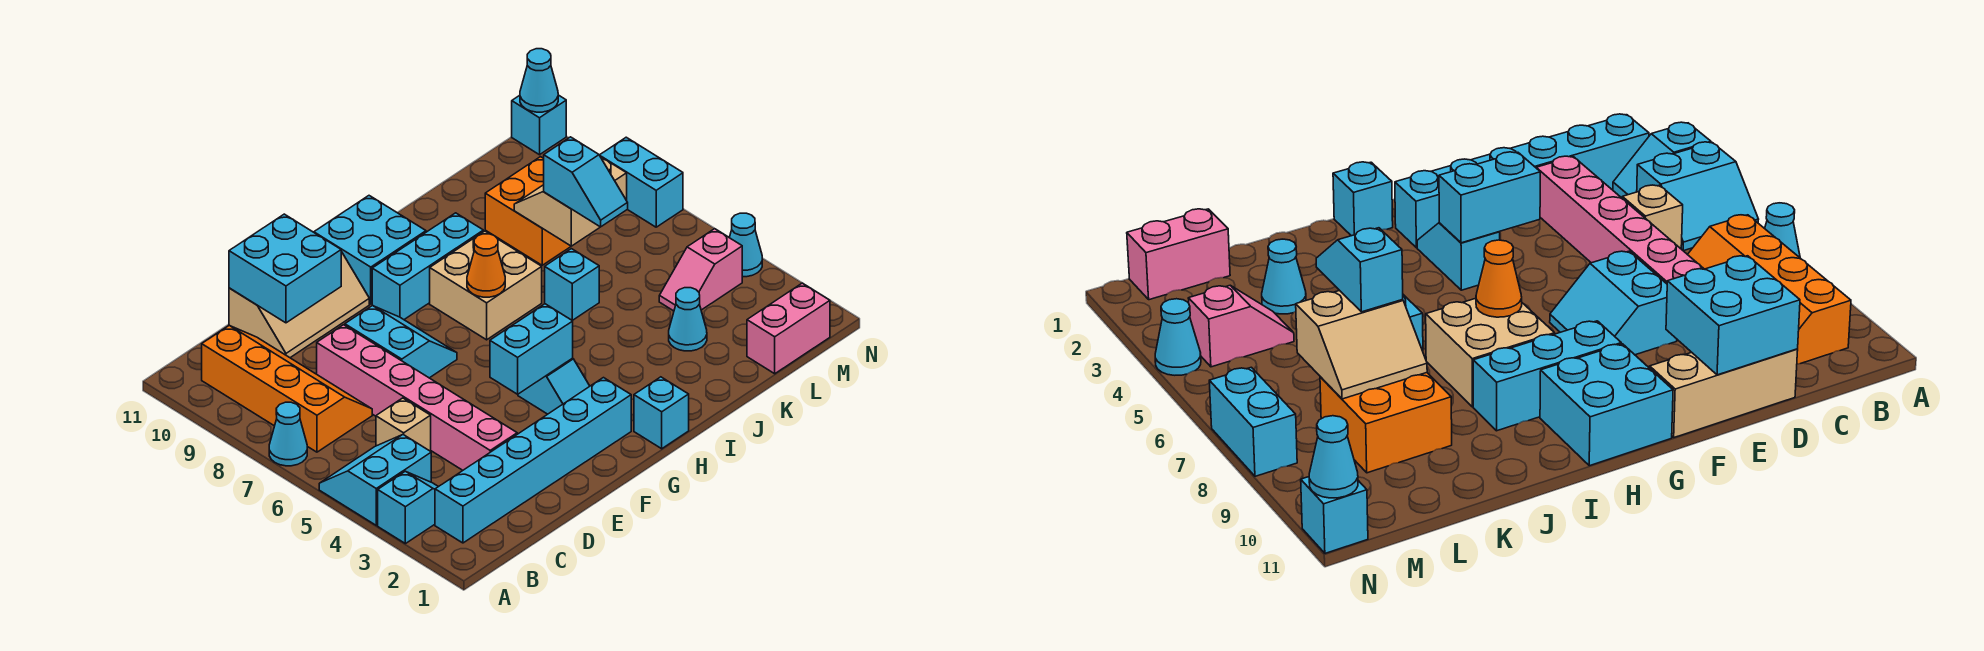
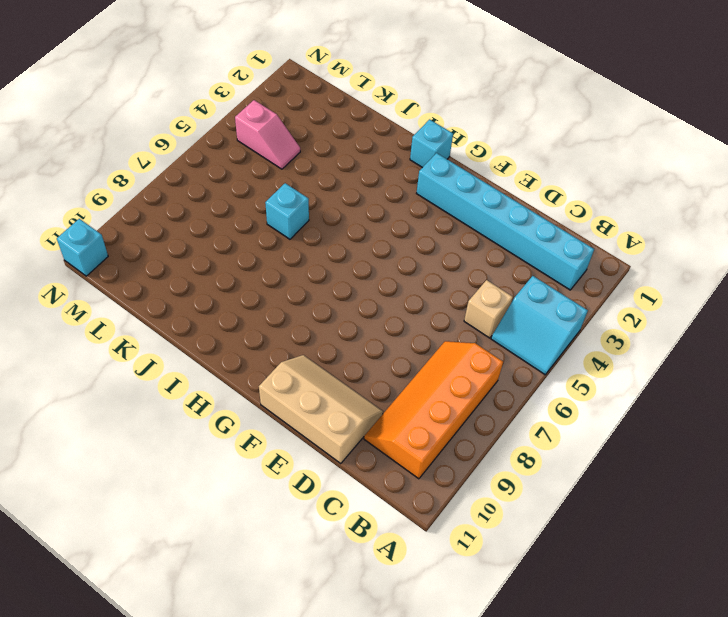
none -> cyan slope A3:B3 level 1 top A
none -> cyan cone A7 level 1
none -> pink brick D3:D8 level 1

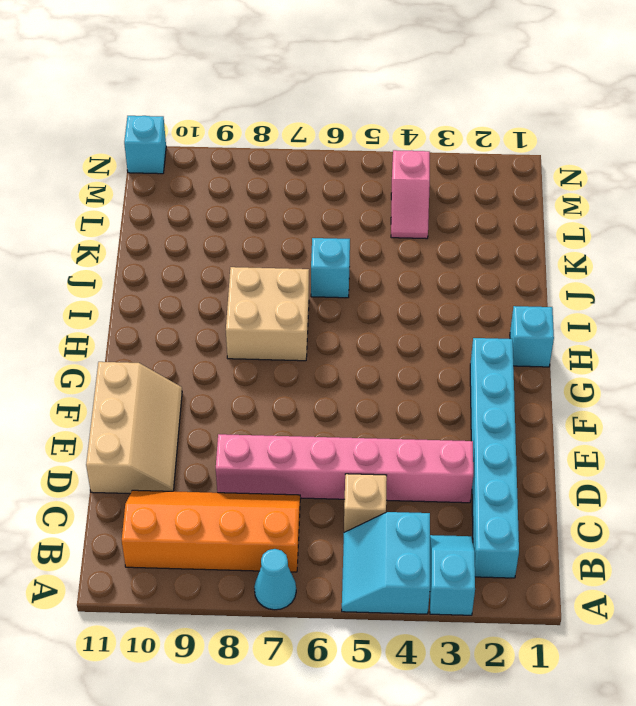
none -> cyan slope E7:F8 level 1 top E
none -> cyan slope G3:G4 level 1 top 4
none -> cyan brick G9:I9 level 1

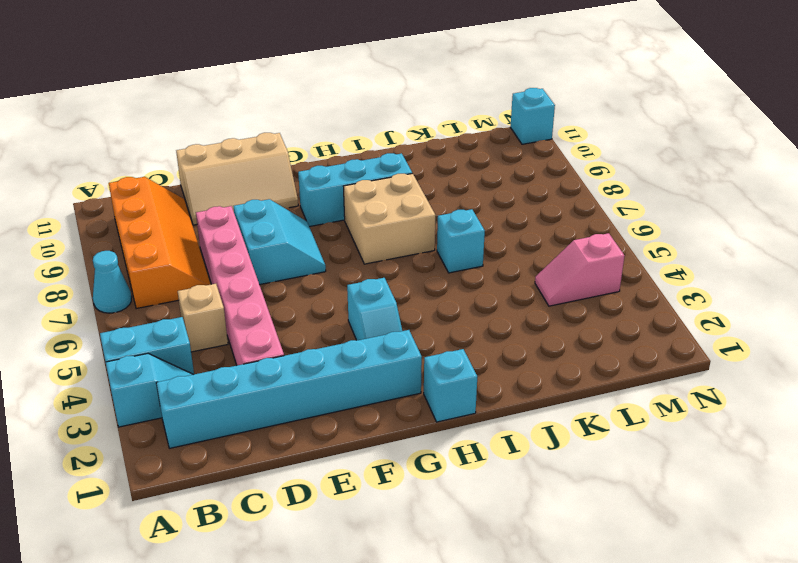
none -> cyan brick G10:H11 level 1
none -> cyan cone K3 level 1
none -> orange brick K8:L9 level 1

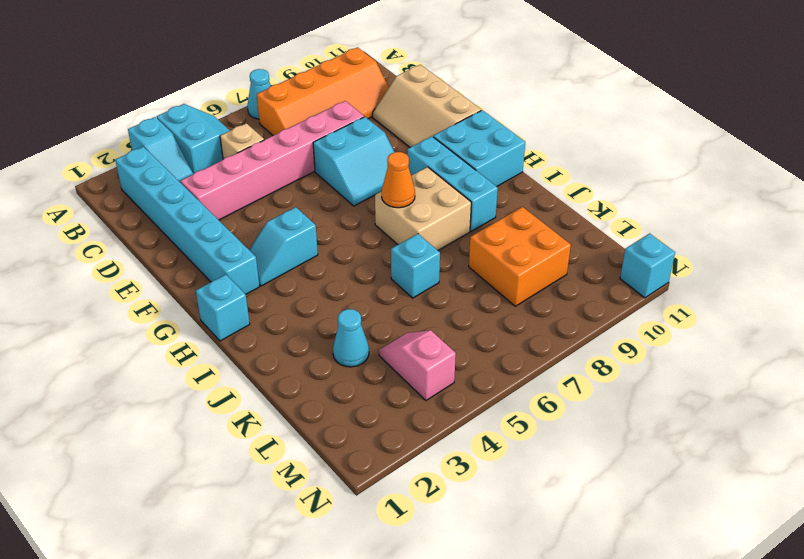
none -> pink brick L1:M1 level 1
none -> cyan cone N4 level 1
none -> cyan brick N7:N8 level 1

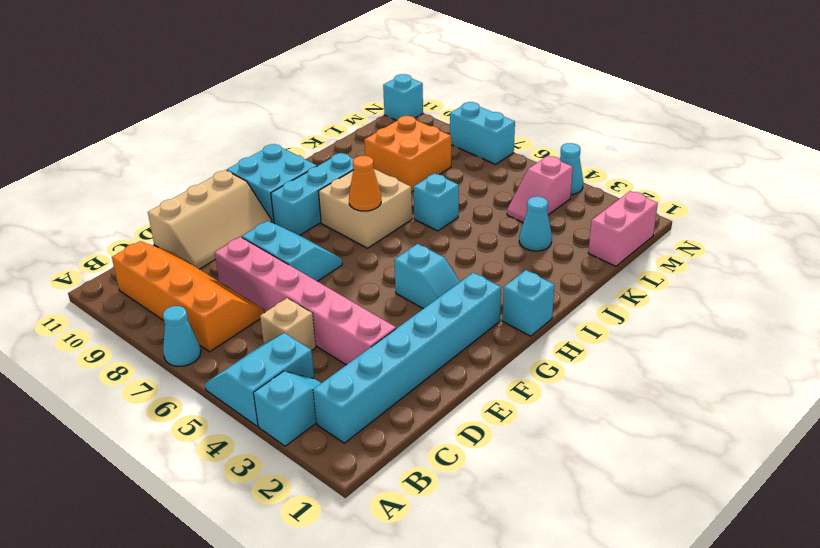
none -> cyan brick D10:E11 level 2
none -> cyan brick F4:G4 level 2
none -> tan slope K7:L8 level 2 top 7

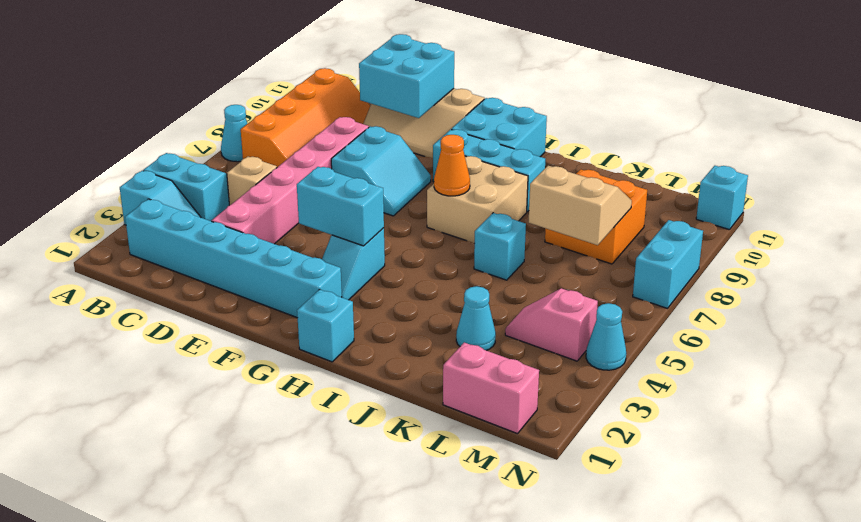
none -> cyan cone N11 level 2
none -> cyan slope K6:K7 level 3 top 7

